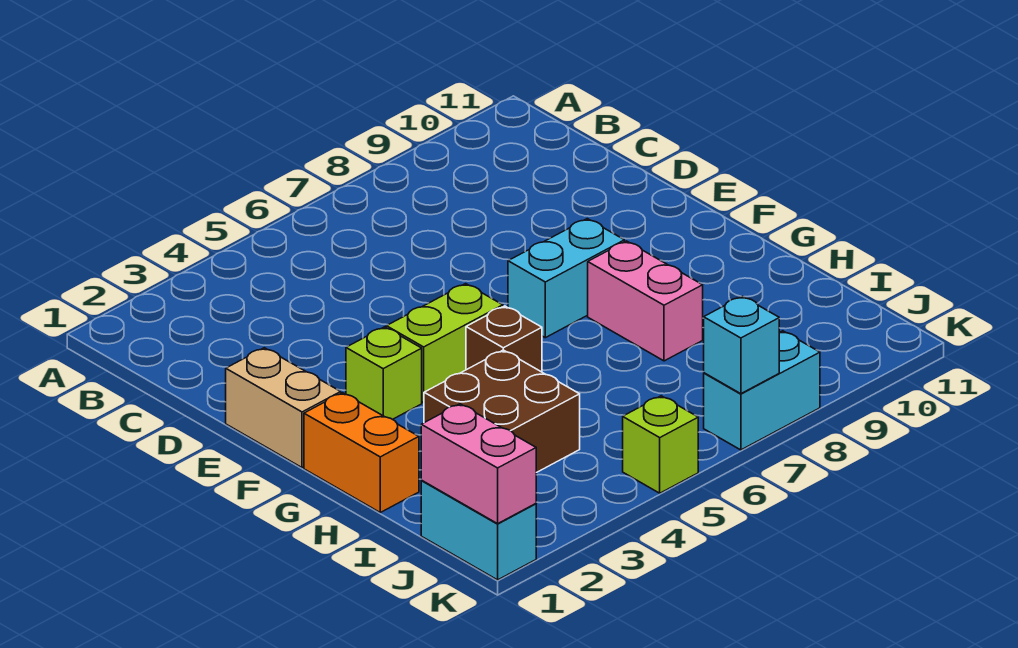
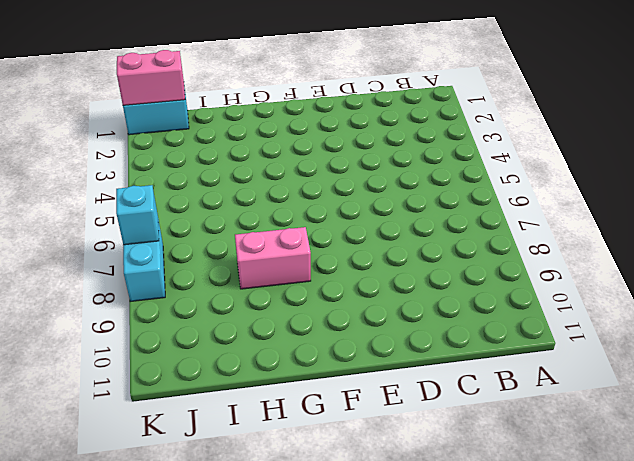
none -> tan brick E1:F1 level 1
none -> lime brick F3 level 1
none -> lime brick F4:F5 level 1

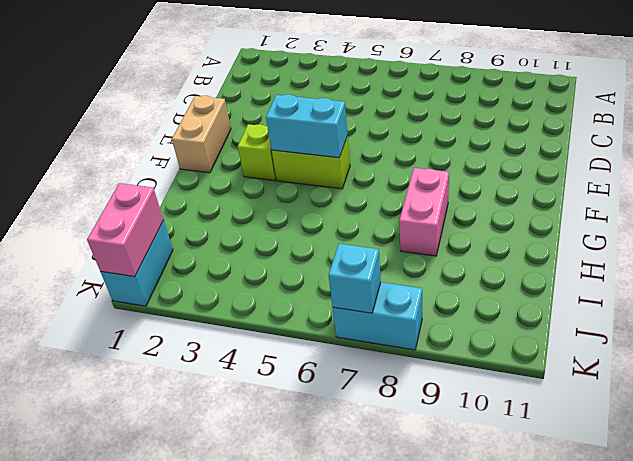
cyan brick F4:F5 level 2 -> cyan brick F7:F8 level 1
none -> orange brick G1:H1 level 1
none -> brown brick G5 level 1
none -> brown brick H3:I4 level 1

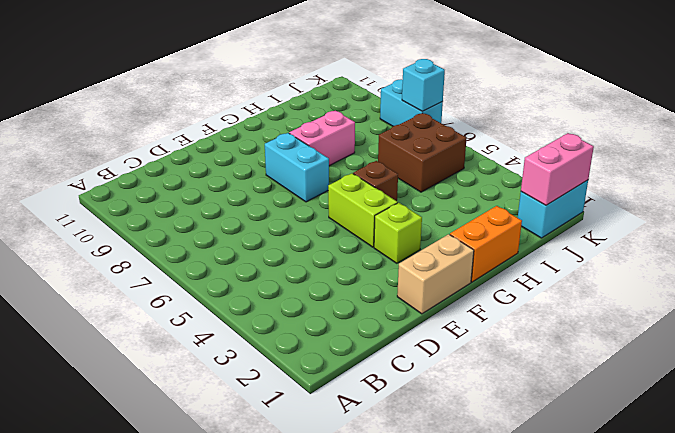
brown brick I5:J6 level 1 -> brown brick H3:I4 level 1
none -> lime brick K5 level 1

